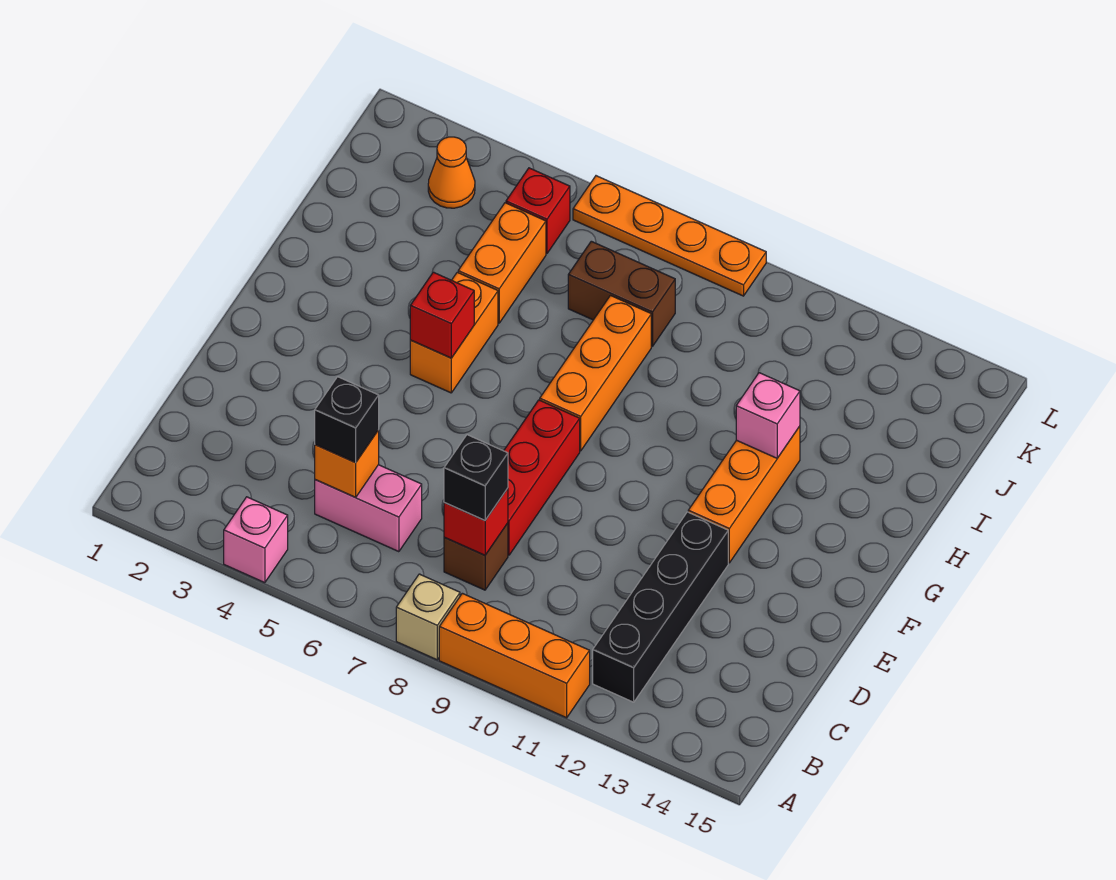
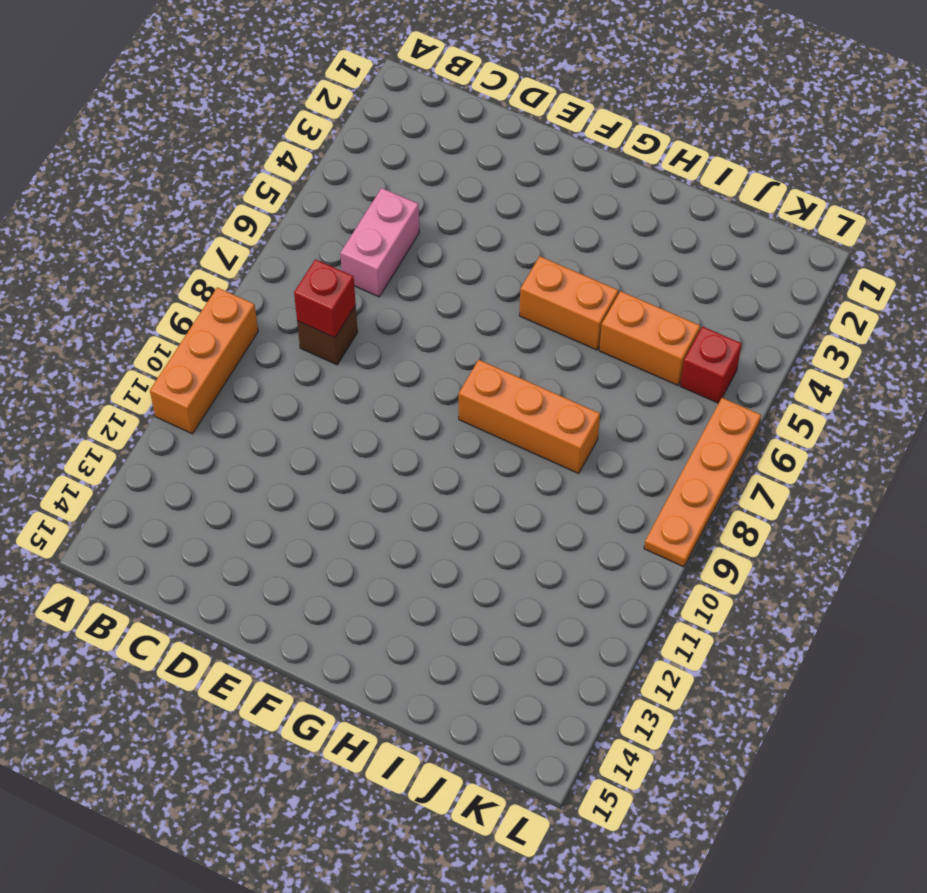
none -> pink brick A4 level 1
none -> tan brick A8 level 1
none -> black brick B12:E12 level 1

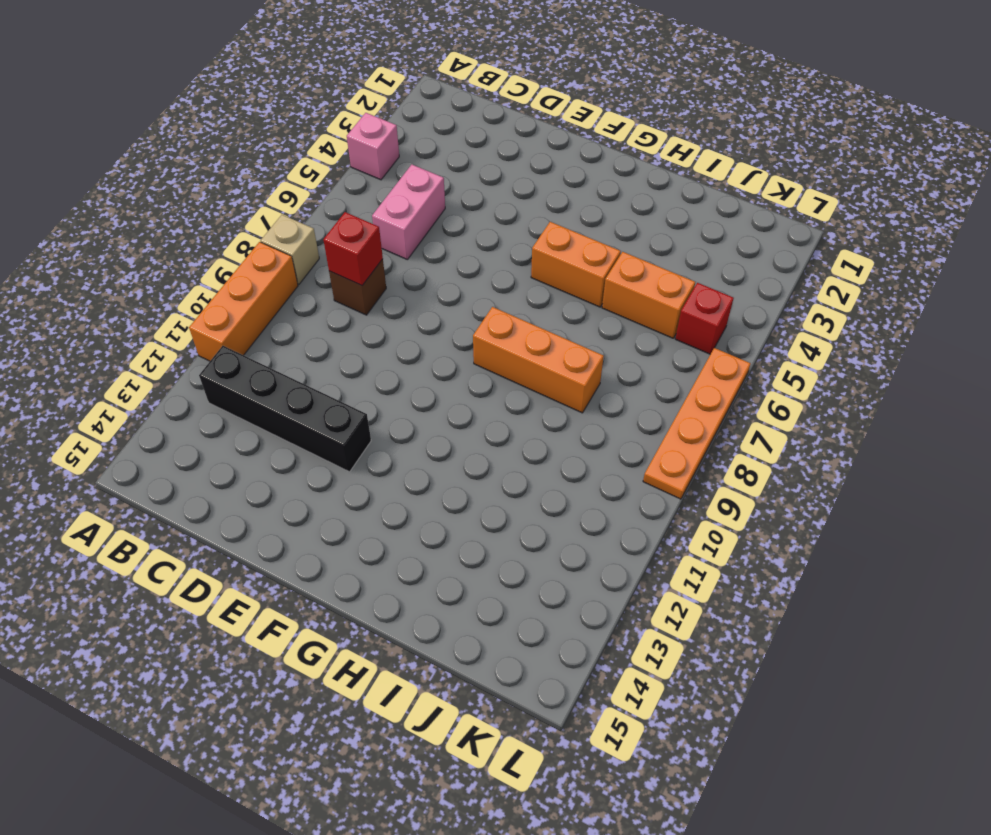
none -> red brick D8:F8 level 1
none -> orange brick F12:H12 level 1
none -> brown brick J7:J8 level 1

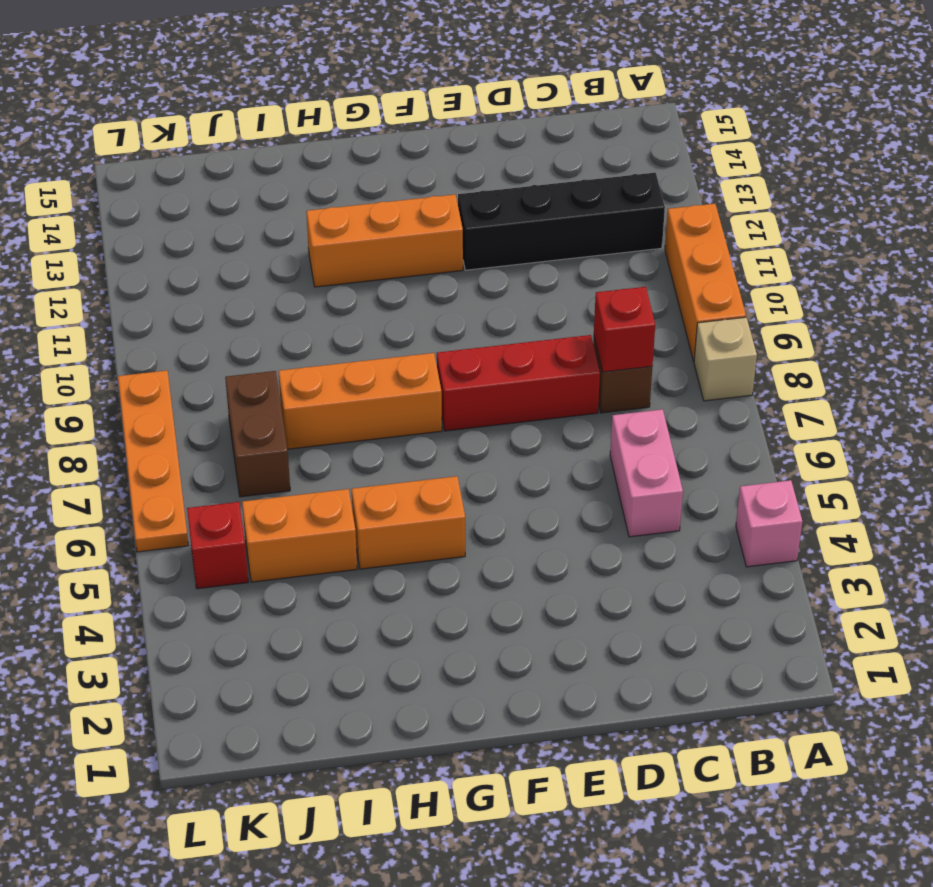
none -> orange cone K3 level 1
none -> orange brick C5 level 2
none -> red brick G5 level 2

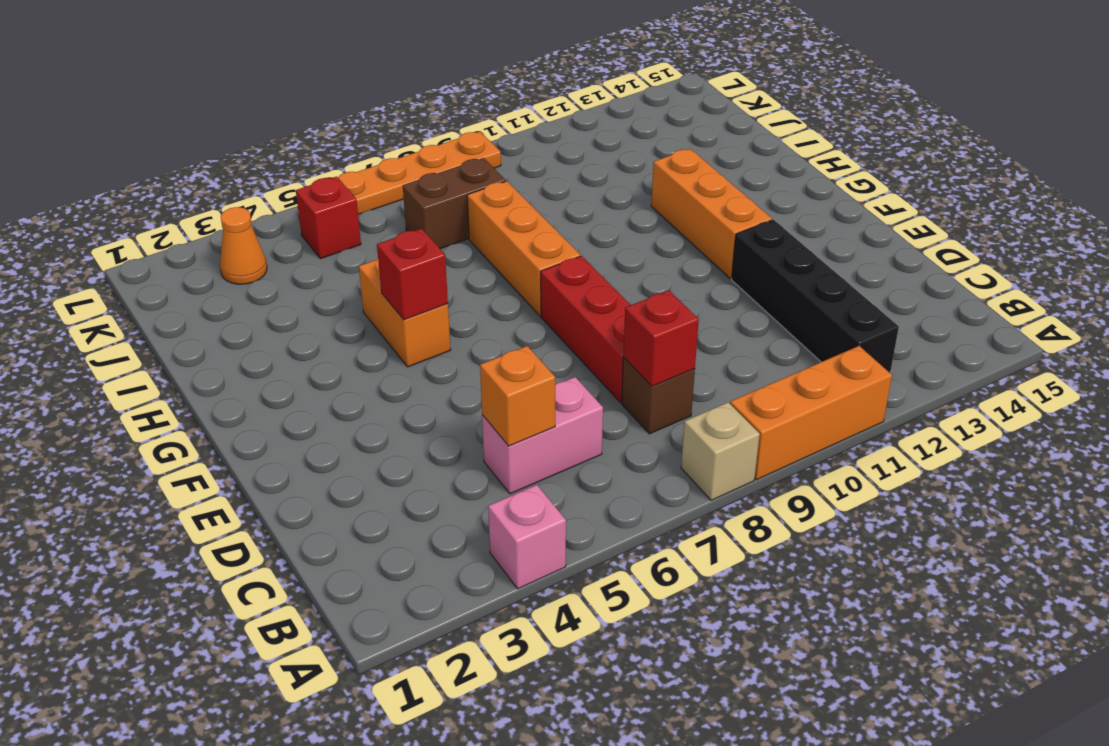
none -> orange brick I5:J5 level 1
none -> pink brick H12 level 2
none -> black brick C5 level 3

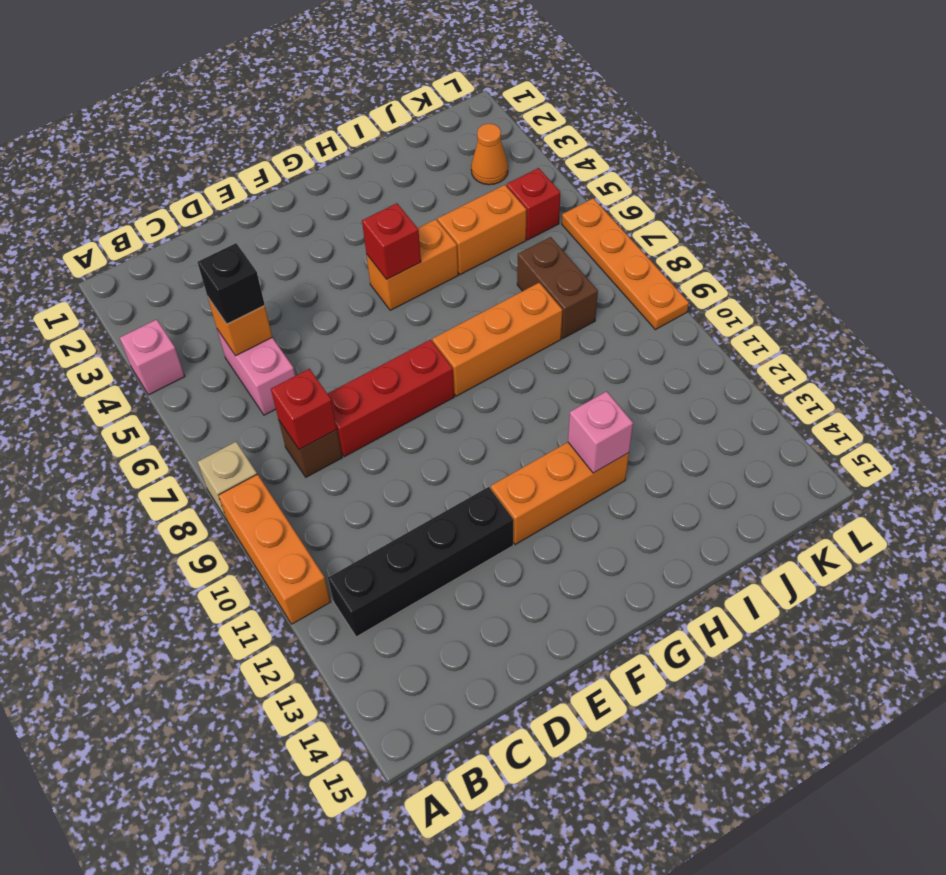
none -> black brick C8 level 3

